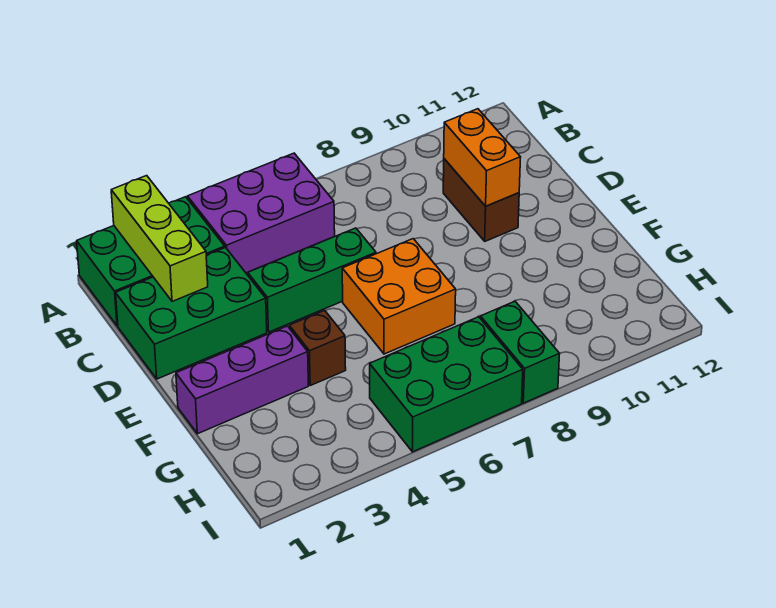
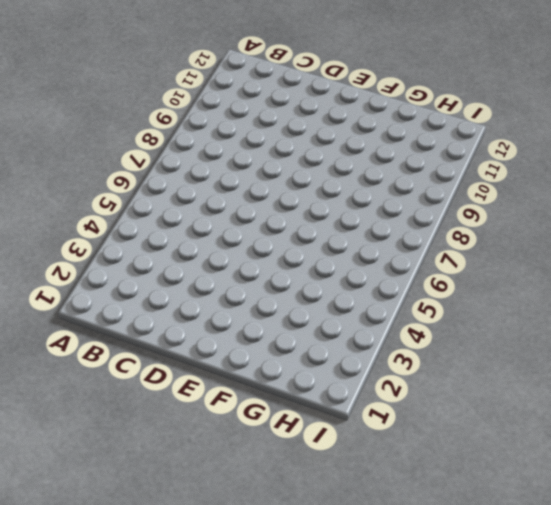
none -> green brick A1:B3 level 1
none -> purple brick A4:B6 level 1
none -> green brick C1:D3 level 1

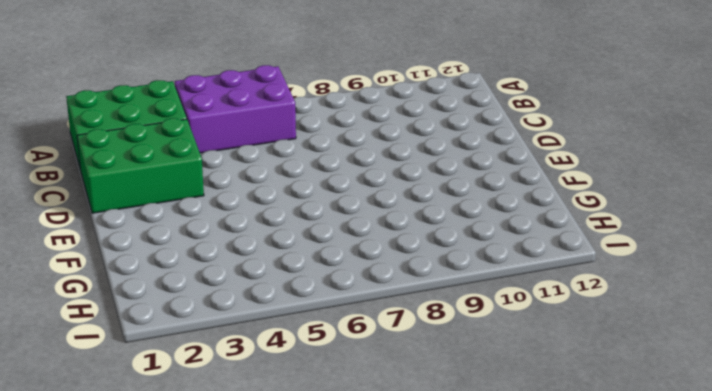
none -> brown brick C10:D10 level 1
none -> green brick D4:D6 level 1
none -> orange brick E6:F7 level 1

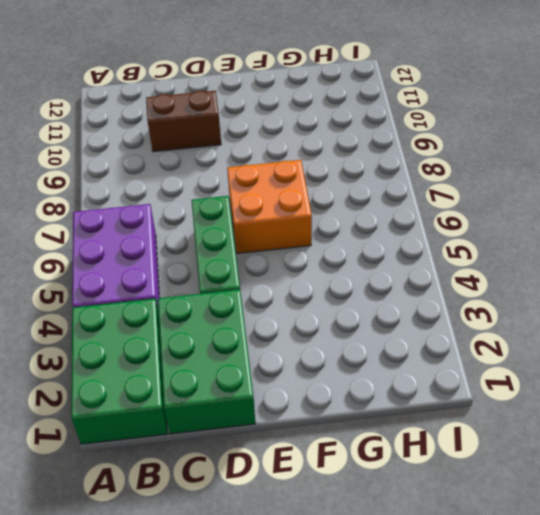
none -> purple brick F1:F3 level 1
none -> brown brick F4 level 1
none -> green brick H5:I7 level 1

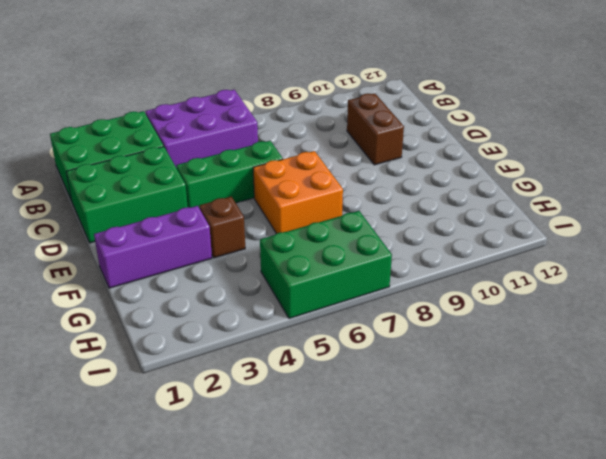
none -> green brick H8:I8 level 1
none -> lime brick A2:C2 level 2
none -> orange brick C10:D10 level 2

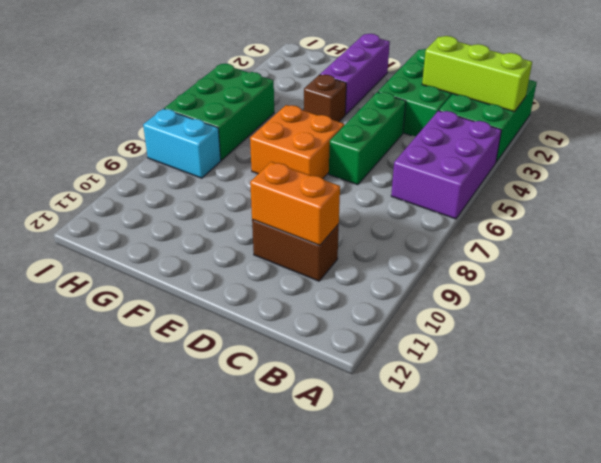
cyan brick H8:I8 level 1 -> green brick H8:I8 level 1

